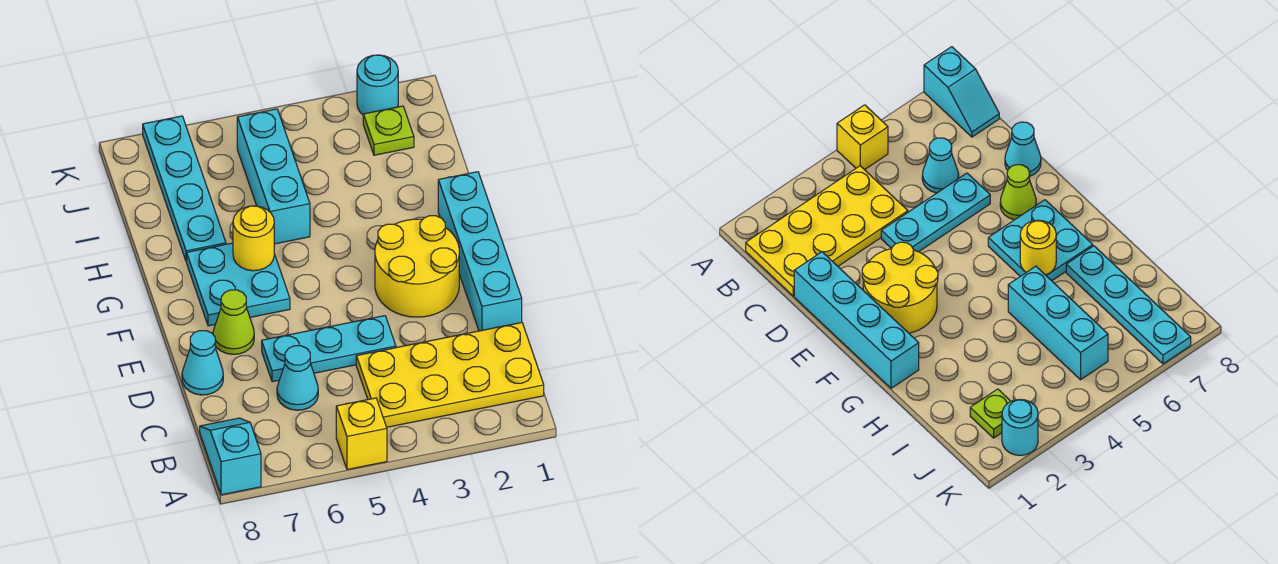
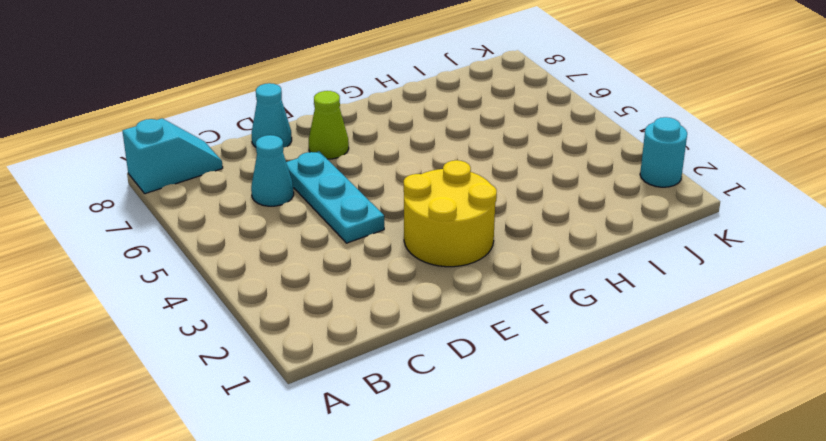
none -> yellow brick A5 level 1
none -> yellow plate B1:C4 level 1
none -> cyan brick D1:G1 level 1

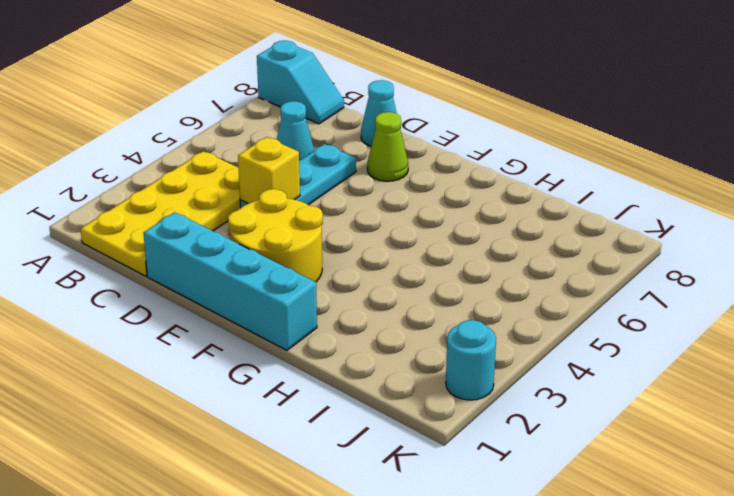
yellow brick D4 level 2 -> yellow brick A5 level 1
none -> cyan plate F6:G7 level 1
none -> cyan brick H5:J5 level 1
none -> cyan plate H7:K7 level 1

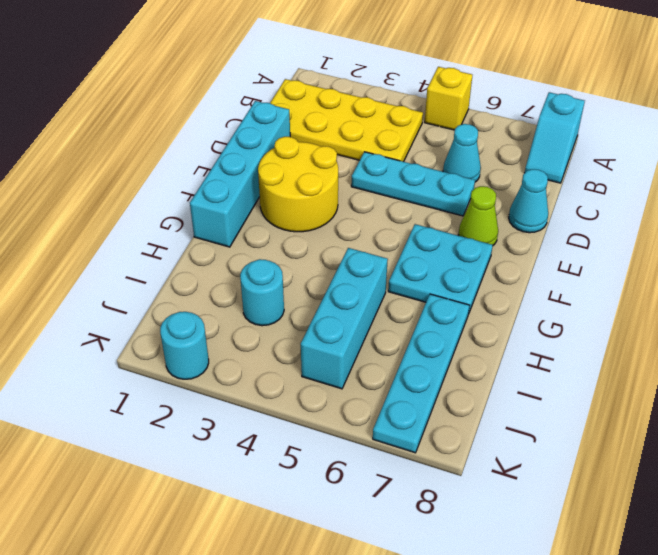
cyan round brick I3 level 1 -> none
none -> lime plate J2 level 1
none -> yellow round brick G6 level 2

